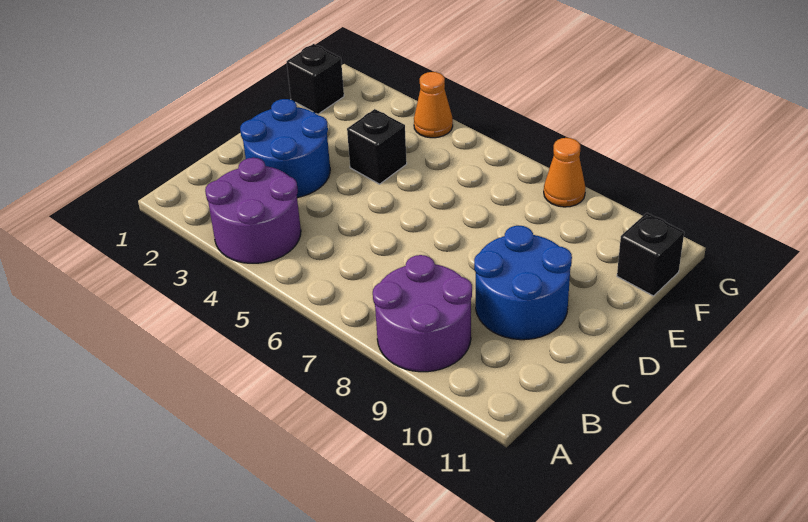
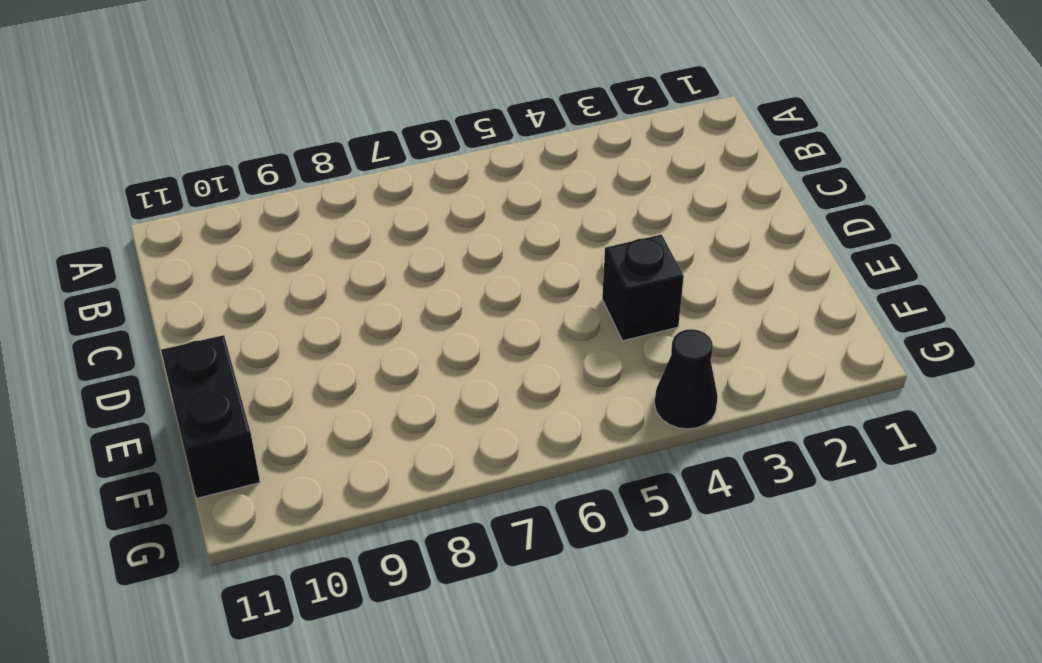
black brick E11:F11 level 1 -> black brick F11 level 1
black cone G4 level 1 -> orange cone G4 level 1
none -> purple round brick A3:B4 level 1
none -> purple round brick A8:B9 level 1

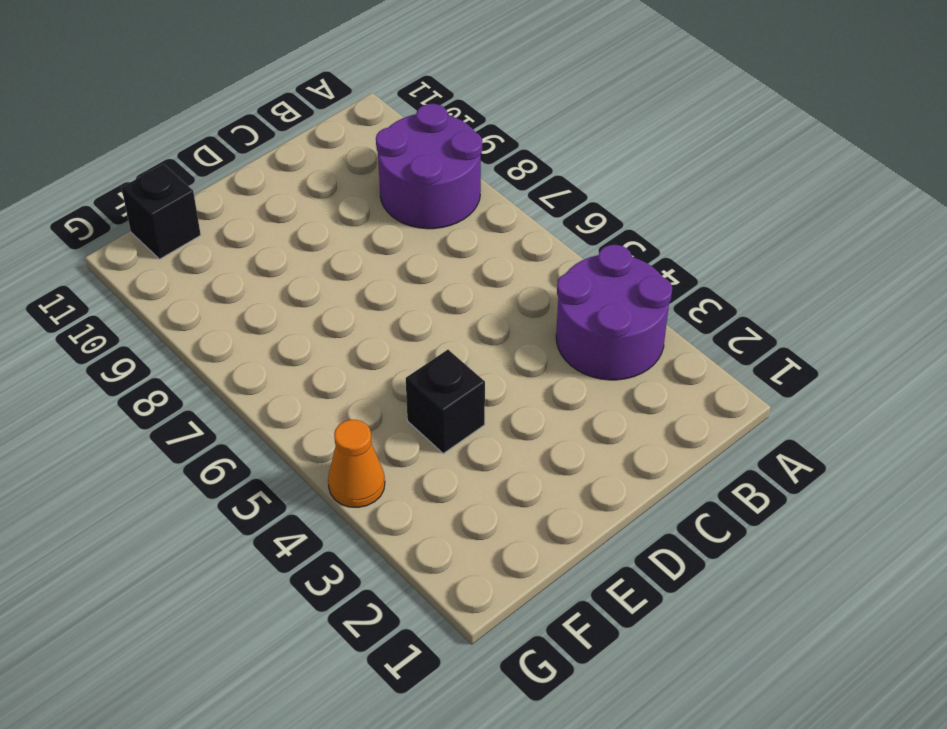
none -> blue round brick C2:D3 level 1
none -> blue round brick C9:D10 level 1

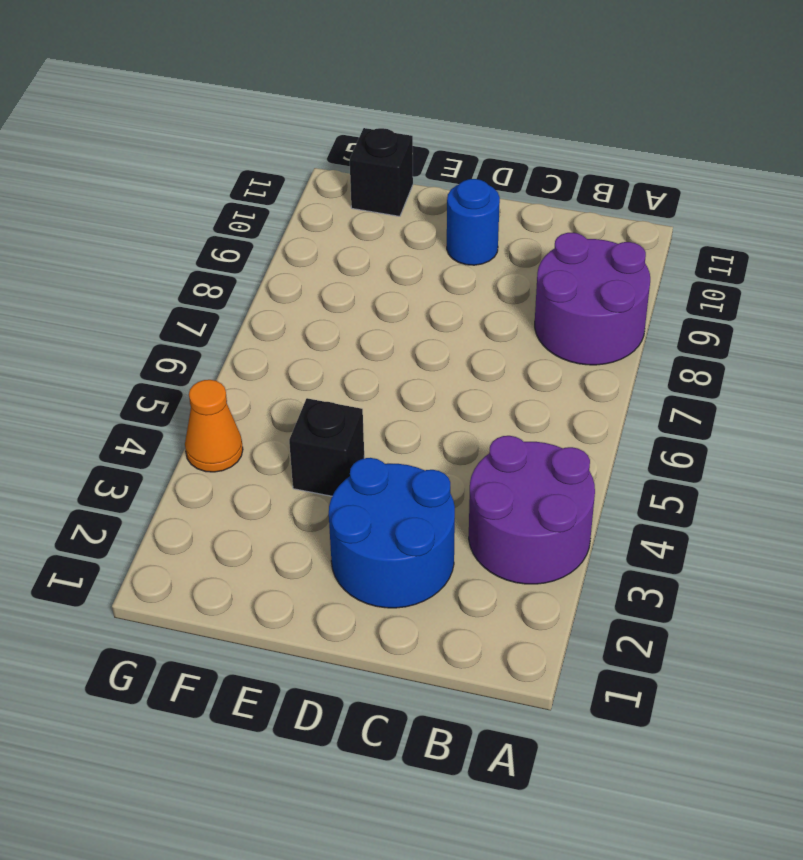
blue round brick D10 level 1 -> blue round brick C9:D10 level 1
none -> black brick F1 level 1
none -> orange cone G8 level 1

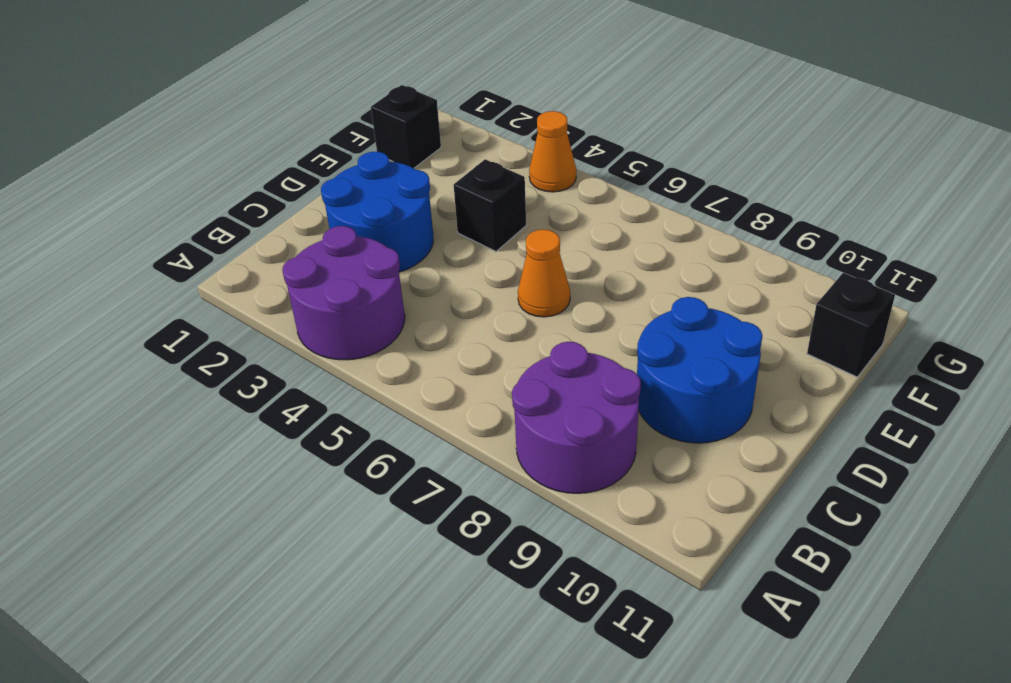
orange cone D6 level 1 -> orange cone G8 level 1

